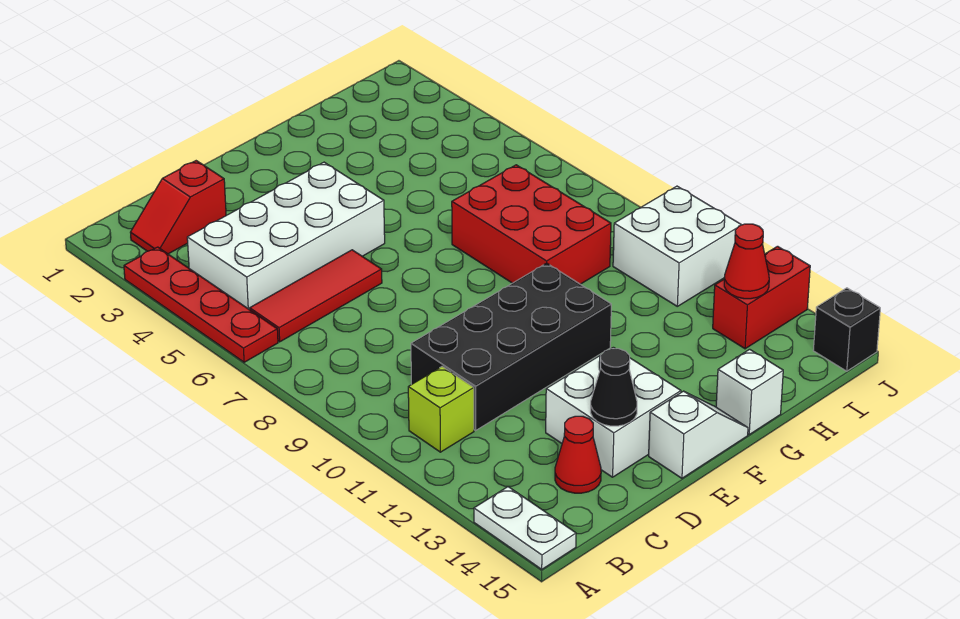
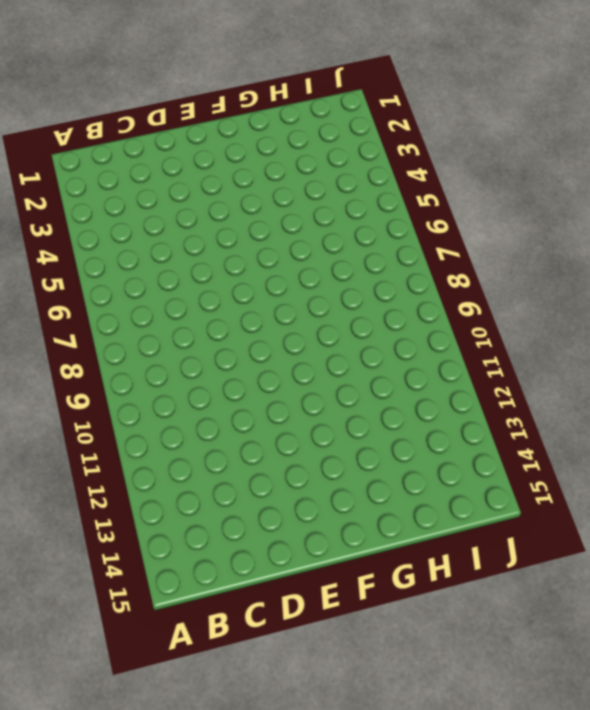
none -> red plate A3:A6 level 1
none -> white plate A14:A15 level 1
none -> red slope B2:C2 level 1 top C

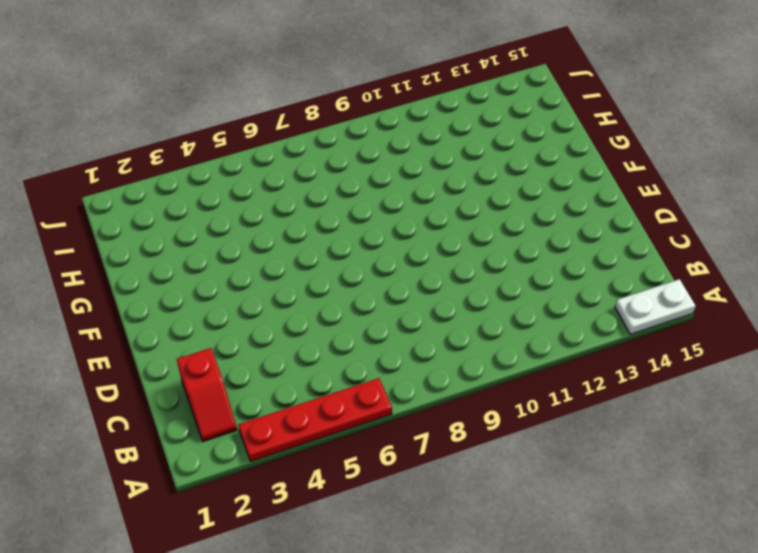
none -> white brick B4:E5 level 1
none -> red tile B6:D6 level 1
none -> lime brick B11 level 1

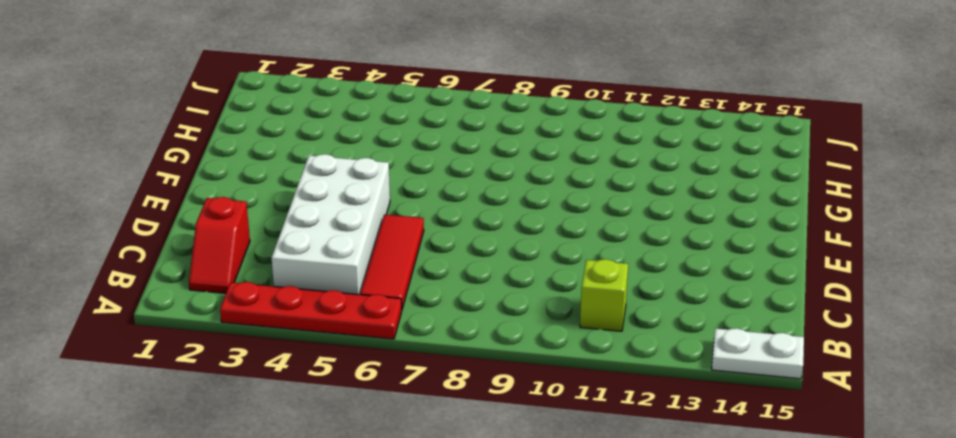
none -> black brick C10:F11 level 1
none -> red cone C14 level 1
none -> white brick D13:E14 level 1

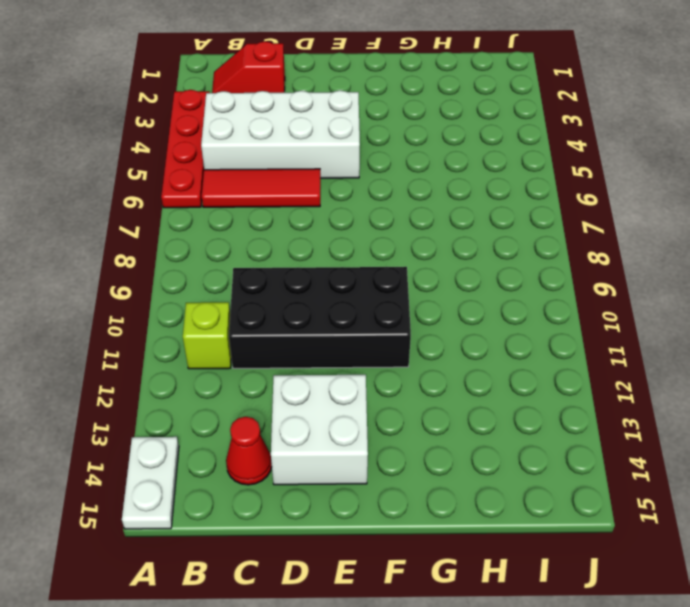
none -> white slope E15:F15 level 1 top E
none -> red brick G7:H9 level 1
none -> white brick G15 level 1

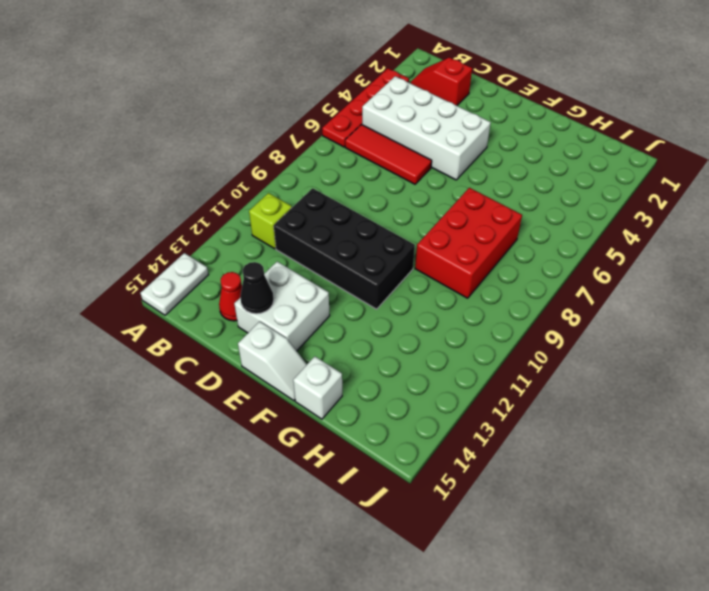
none -> white brick I10:J11 level 1
none -> red brick I13:J13 level 1
none -> black brick J15 level 1

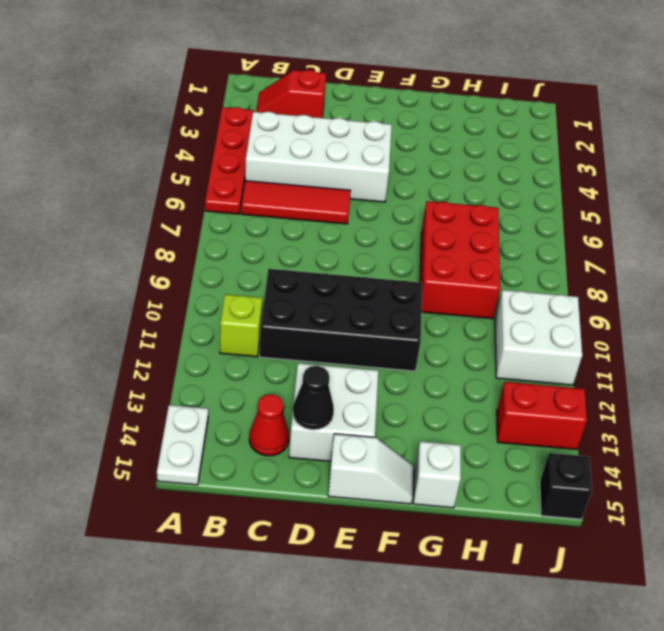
none -> red cone I13 level 2

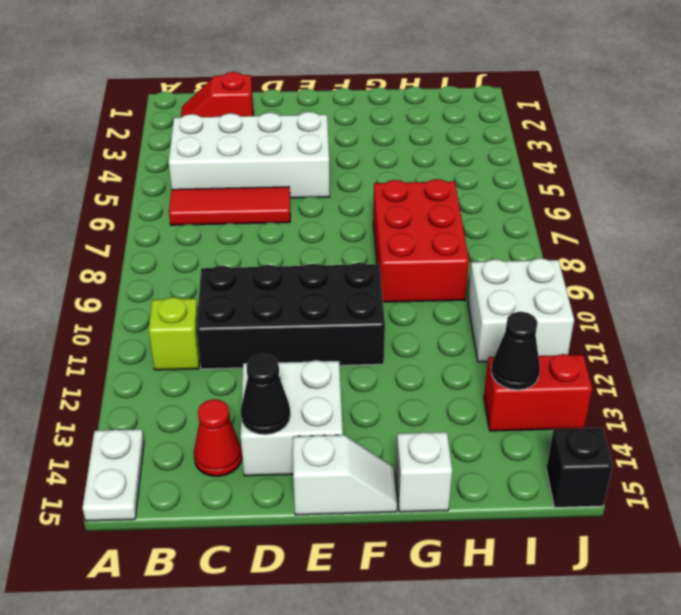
black cone I13 level 2 -> red cone I13 level 2
none -> red plate A3:A6 level 1

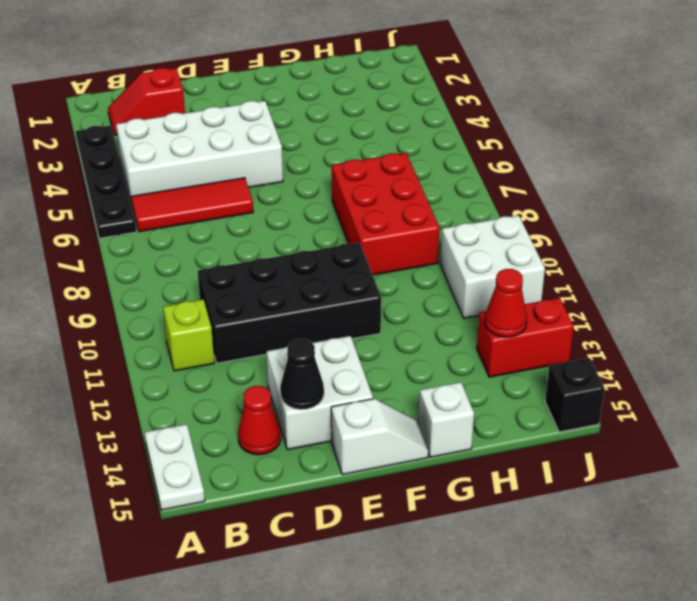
black plate A3:A6 level 1 -> red plate A3:A6 level 1

